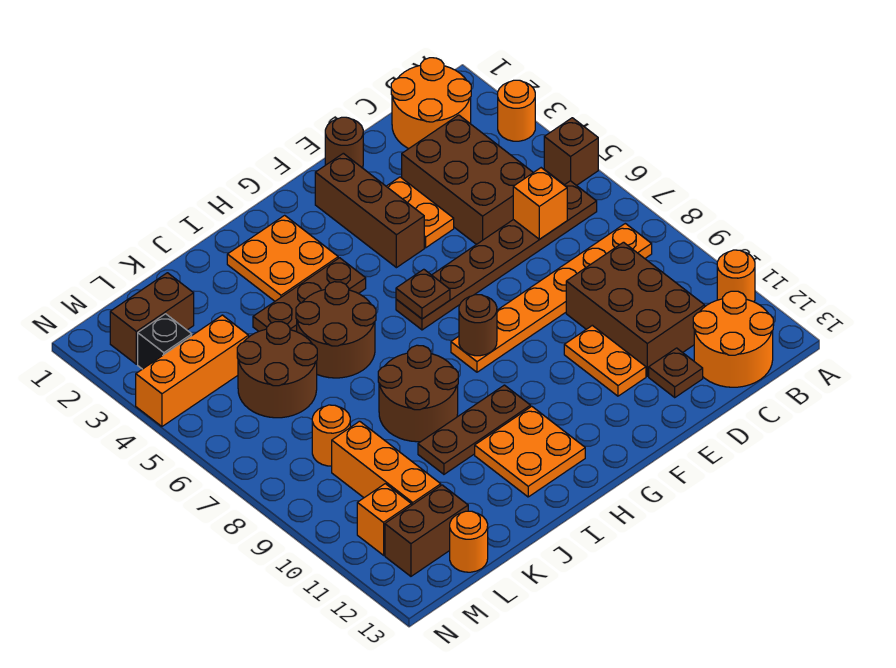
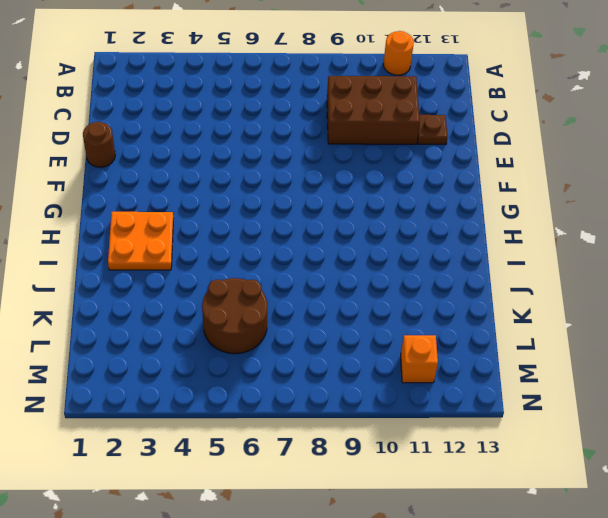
none -> orange round brick A3 level 1
none -> brown brick A5 level 1
none -> orange round brick B1:C2 level 1
none -> brown plate B6:G6 level 1

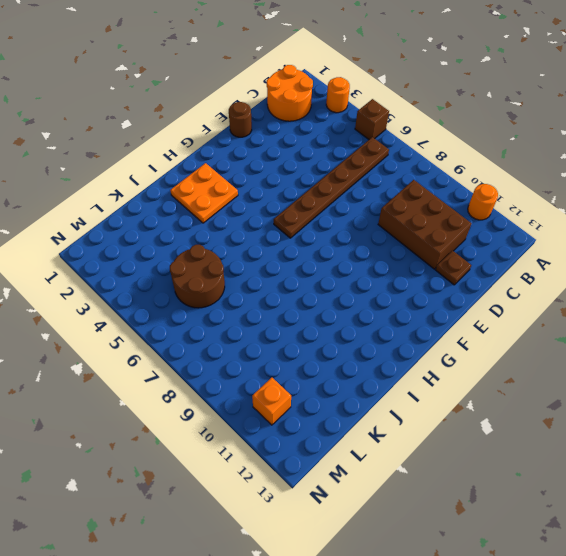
none -> orange plate B8:G8 level 1
none -> orange round brick B12:C13 level 1
none -> brown brick C3:D5 level 1
none -> orange plate E3:E4 level 1

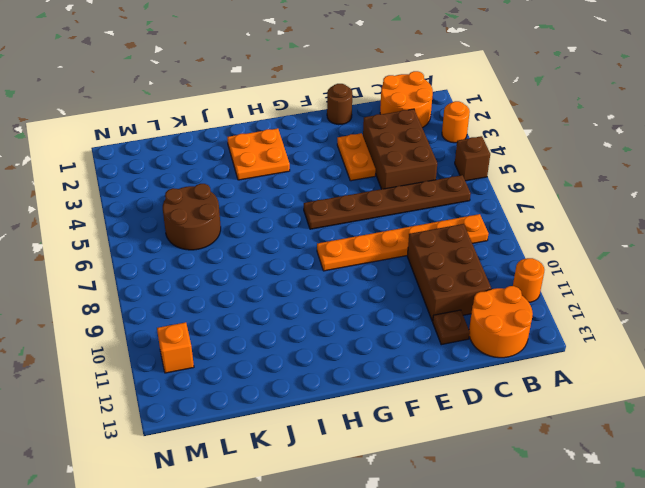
none -> orange plate E10:E11 level 1
none -> brown brick F2:F4 level 1
none -> brown plate H4:J4 level 1
none -> brown plate H10:J10 level 1

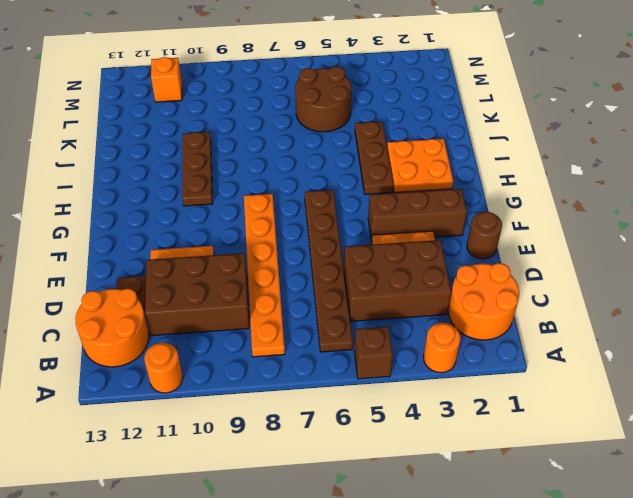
none -> orange plate H11:I12 level 1
none -> brown round brick I5:J6 level 1
none -> brown round brick I8:J9 level 1
none -> brown brick L2:M2 level 1

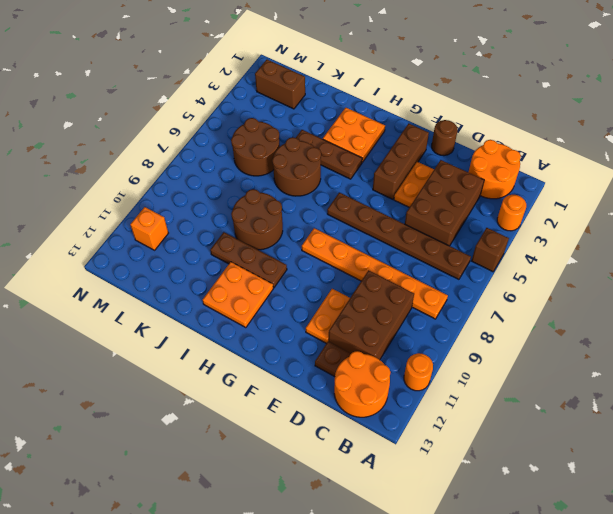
none -> orange brick L4:N4 level 1
none -> orange round brick L8 level 1
none -> orange brick L9:L11 level 1
none -> brown brick L12:M12 level 1

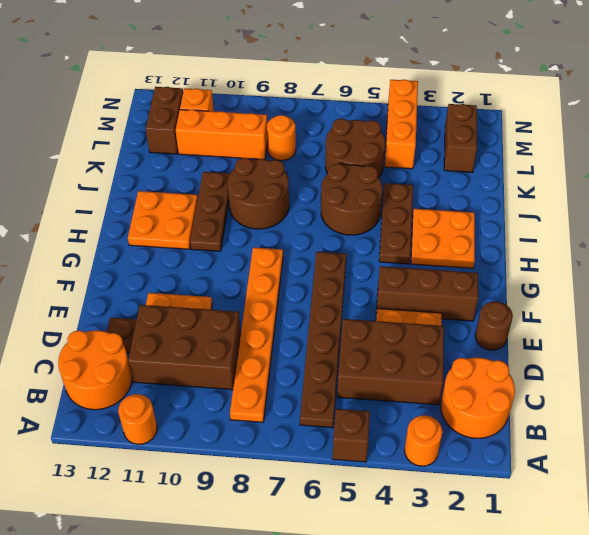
none -> orange round brick L13 level 1
none -> black brick M3 level 1
none -> orange brick C6 level 2
none -> brown plate G6 level 2

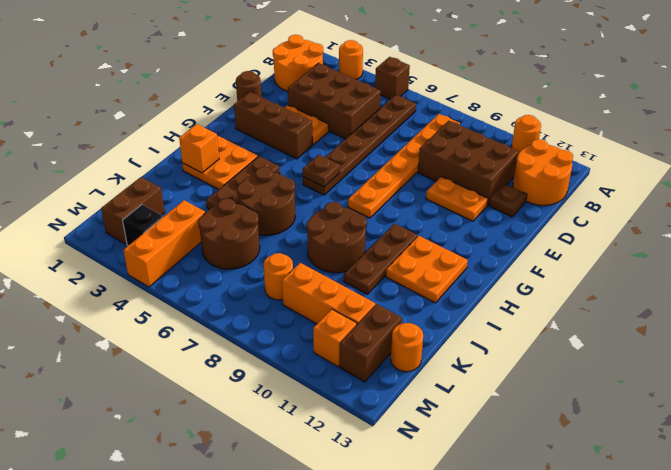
orange brick I2 level 2 -> orange brick C6 level 2
none -> brown round brick G8 level 2

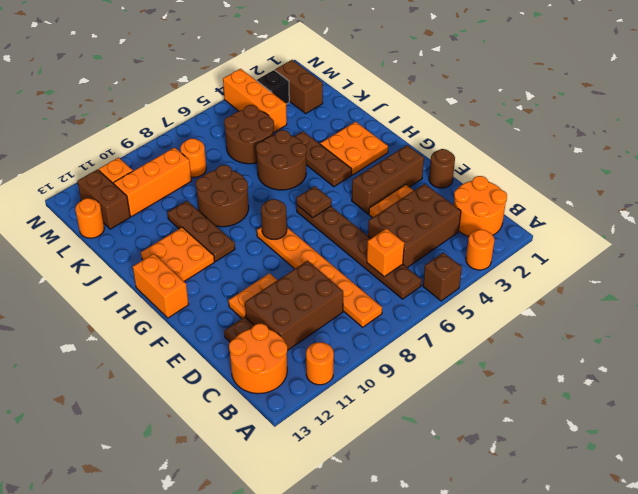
orange brick G13:H13 level 1 -> none

